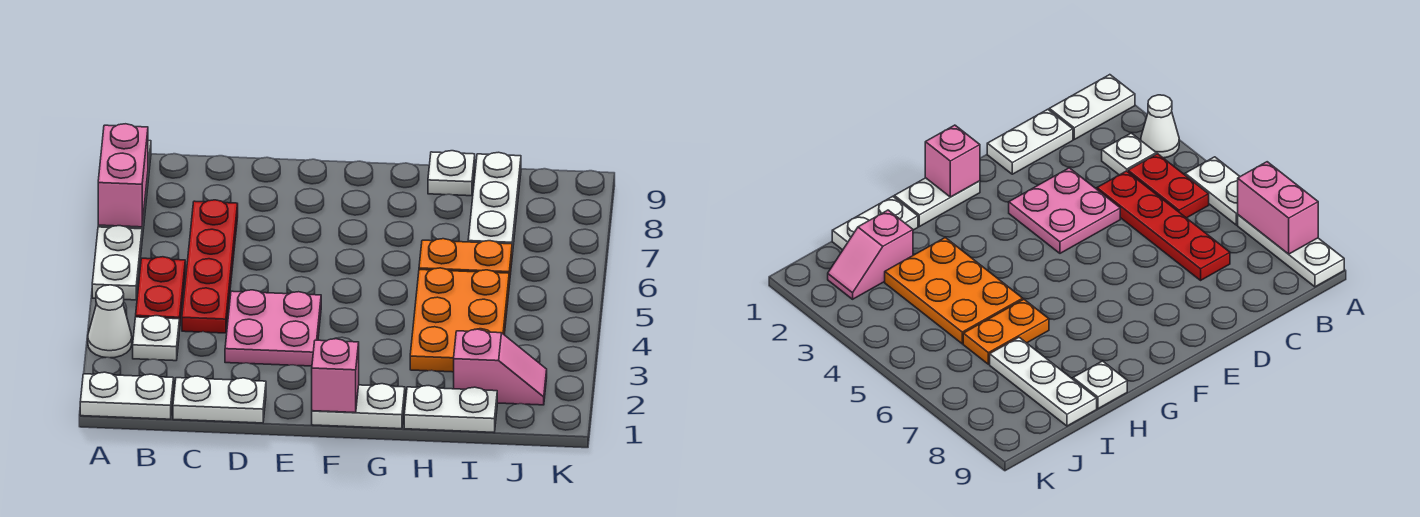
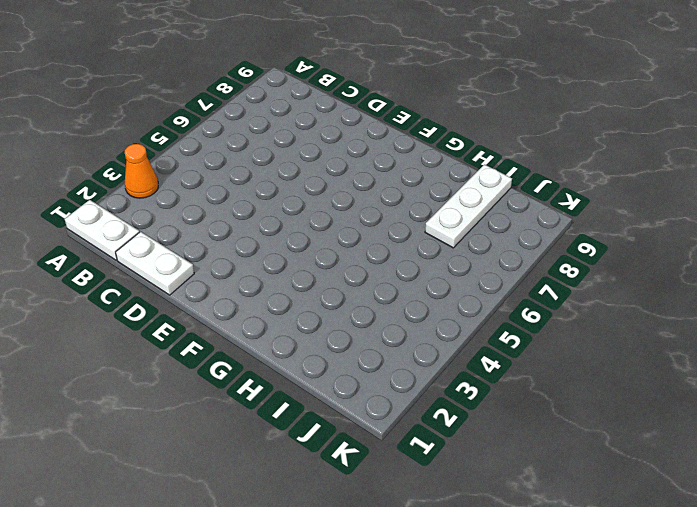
orange cone A3 level 1 -> white cone A3 level 1
none -> white plate A5:A6 level 1
none -> white plate A7:A9 level 1
none -> white plate B3 level 1

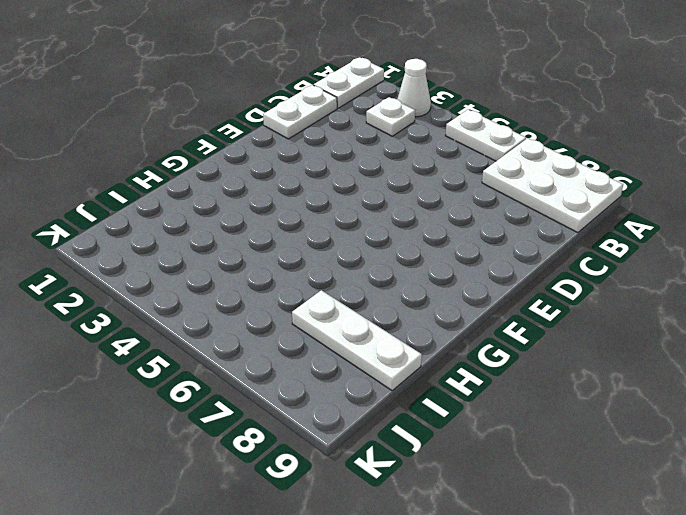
white plate A7:B9 level 1 -> white plate A7:A9 level 1
none -> red plate B4:B5 level 1
none -> red plate C4:C7 level 1
none -> pink plate D3:E4 level 1

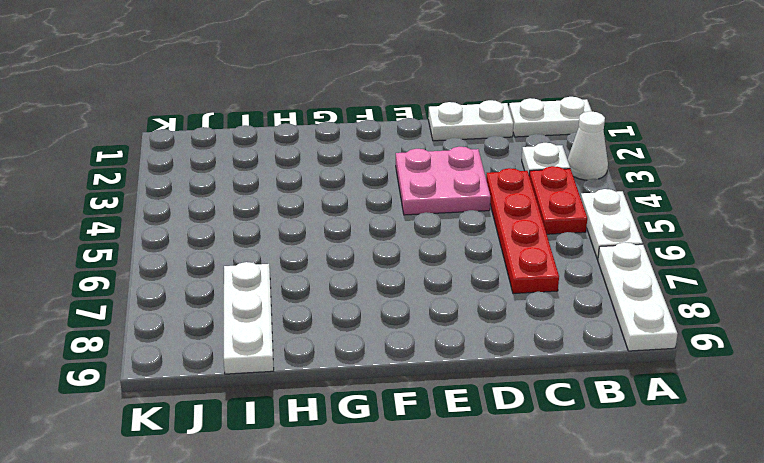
none -> white plate F1:G1 level 1
none -> white plate H1:I1 level 1
none -> orange plate H3:I5 level 1

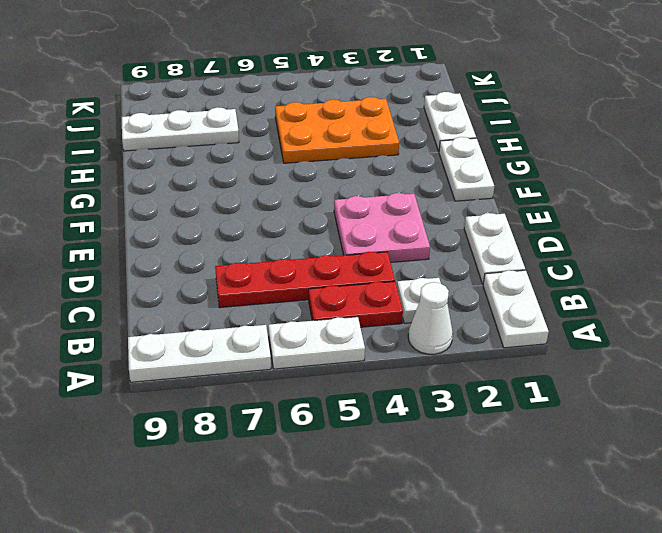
none -> orange plate H6:I6 level 1
none -> white plate H9 level 1
none -> pink slope I2:J2 level 1 top I

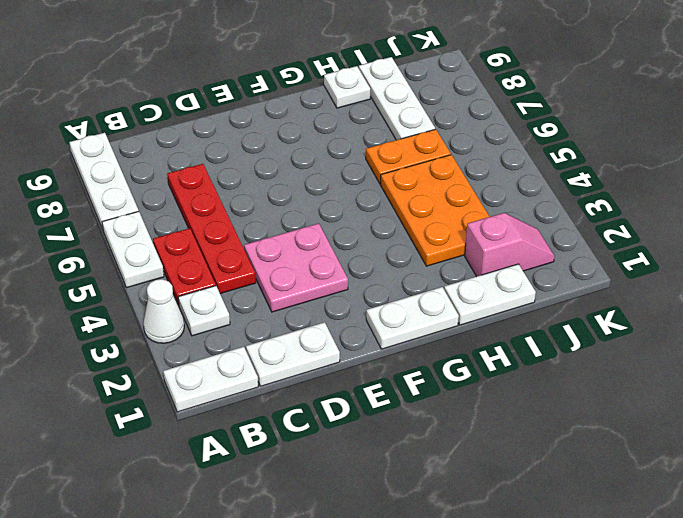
none -> pink brick A7:A8 level 2
none -> pink brick F1 level 2

